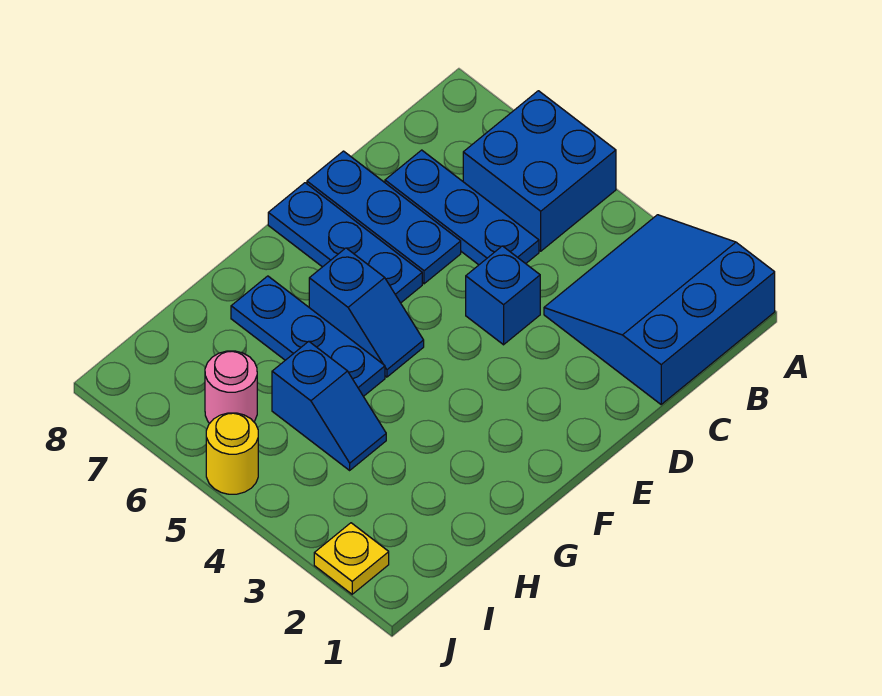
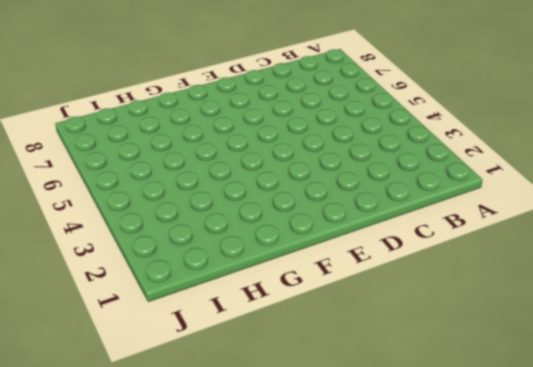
none -> blue slope A1:C3 level 1 top 1
none -> blue brick A5:B6 level 1
none -> blue plate C5:C7 level 1

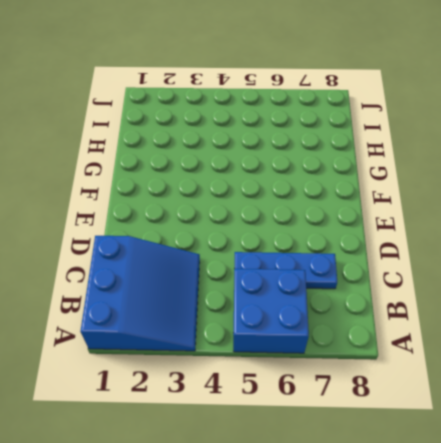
none -> blue brick D4 level 1
none -> blue plate D6:D8 level 1
none -> blue plate E6:E8 level 1

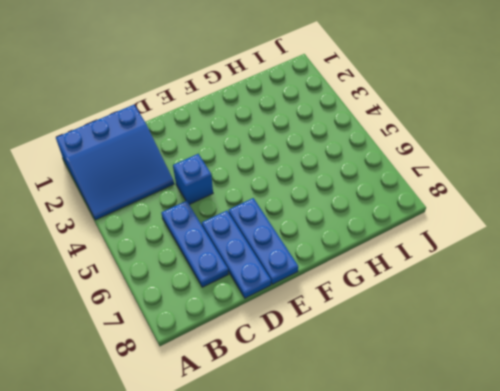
none -> blue brick A5:B6 level 1
none -> blue slope F5:F6 level 1 top 6
none -> blue plate G5:G7 level 1

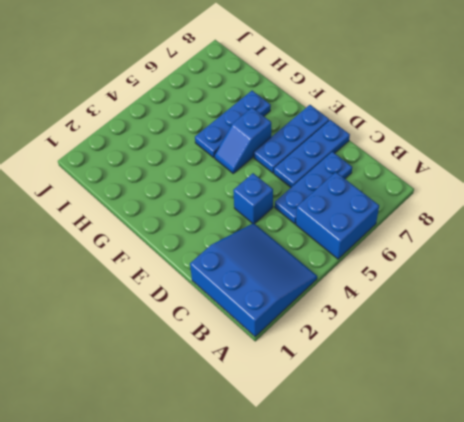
none -> blue slope H4:H5 level 1 top 5
none -> pink round brick I6 level 1
none -> yellow plate J2 level 1

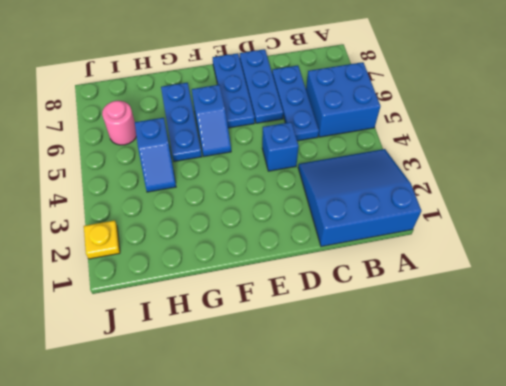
none -> yellow round brick J5 level 1

